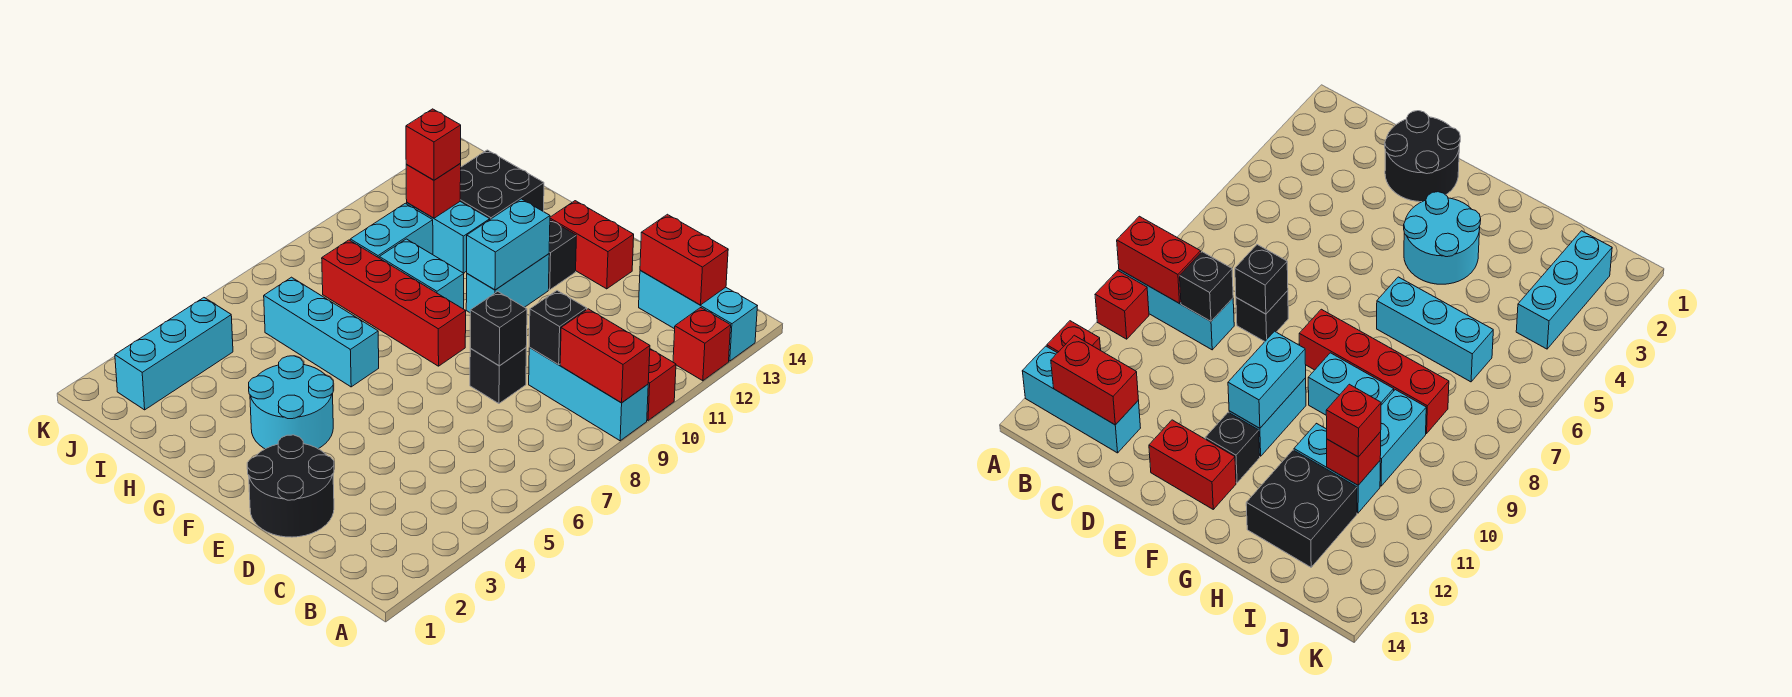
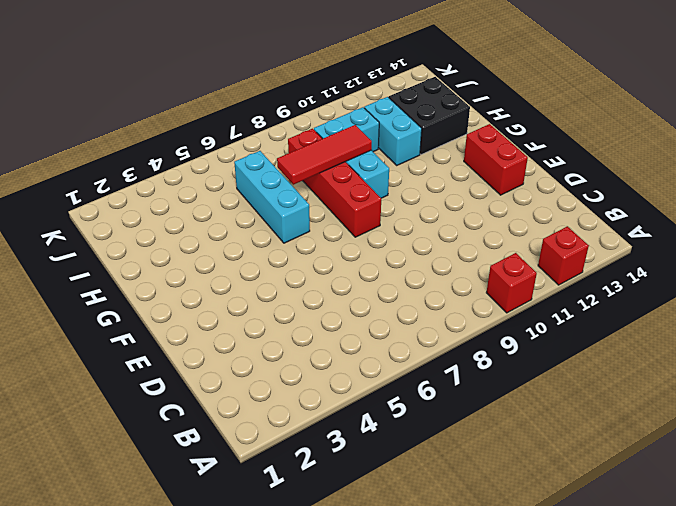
red tile H7:H9 level 2 -> none
none -> cyan brick A9:C9 level 1
none -> cyan brick A13:C13 level 1
none -> black round brick D1:E2 level 1

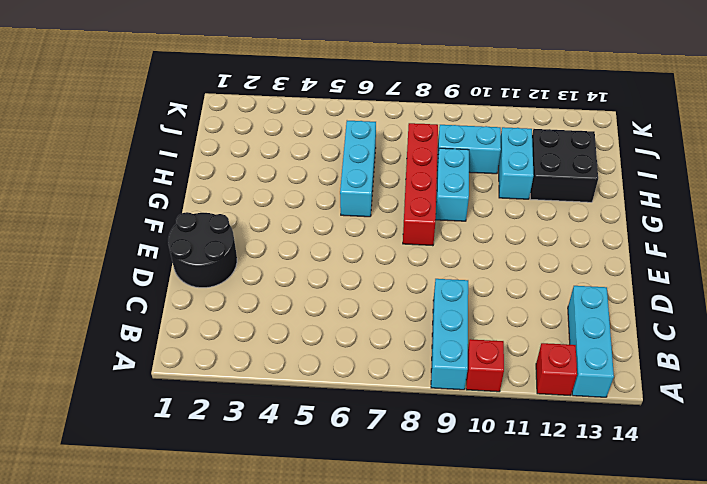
none -> black brick D8 level 1
none -> red brick E13:F13 level 1
none -> cyan round brick F3:G4 level 1

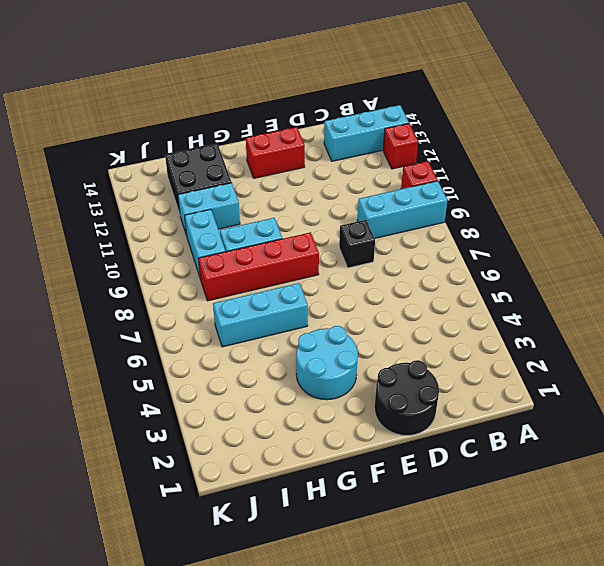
none -> cyan brick F10:F11 level 1
none -> black brick F12 level 1
none -> cyan brick J2:J4 level 1

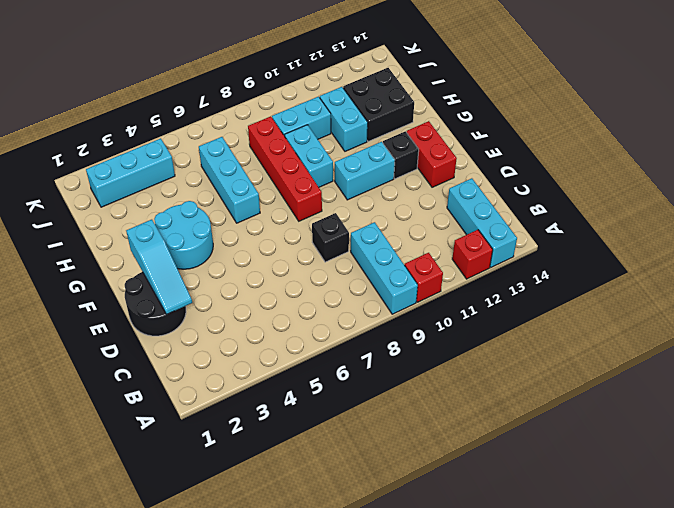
cyan slope D2:F2 level 2 top F -> none
none -> red brick A9:B9 level 2
none -> red brick B13:C13 level 2
none -> black brick C9 level 2

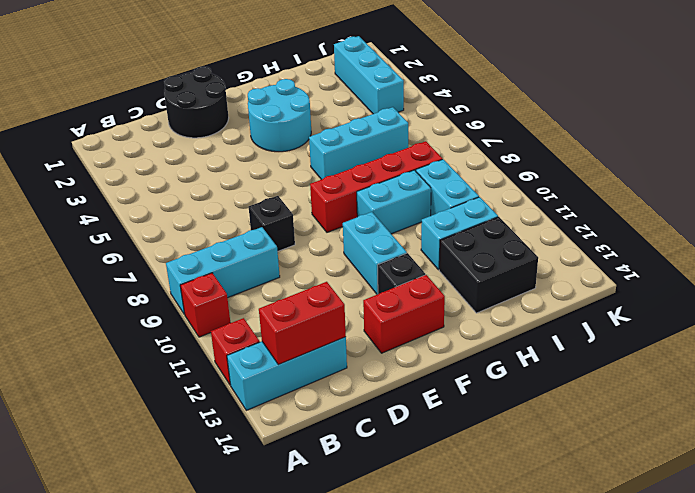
none -> red brick A9:B9 level 2
none -> black brick C9 level 2
none -> black brick D8 level 2

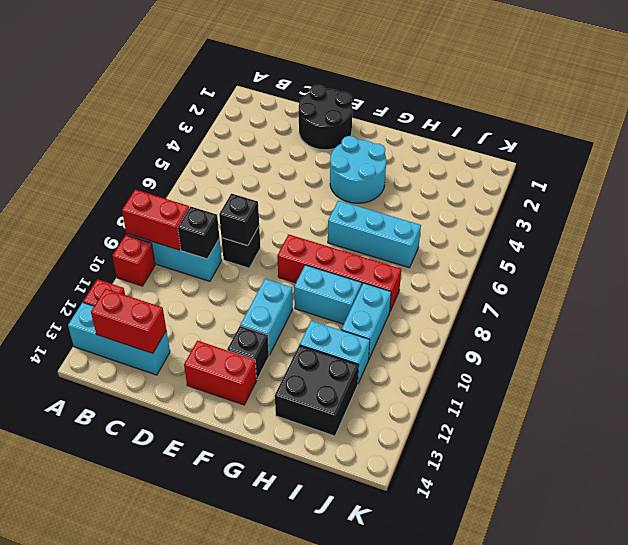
none -> cyan brick J2:J4 level 1
none -> cyan brick F10:F11 level 2
none -> red brick I11 level 2

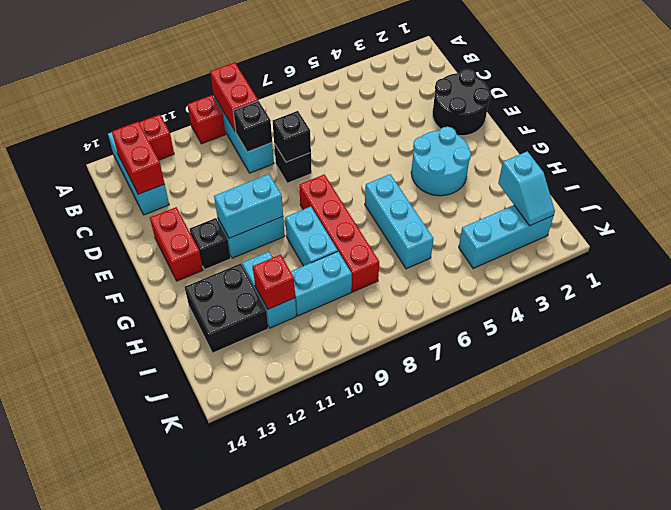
cyan slope I2:J2 level 2 top I -> none
none -> red brick I11 level 3

